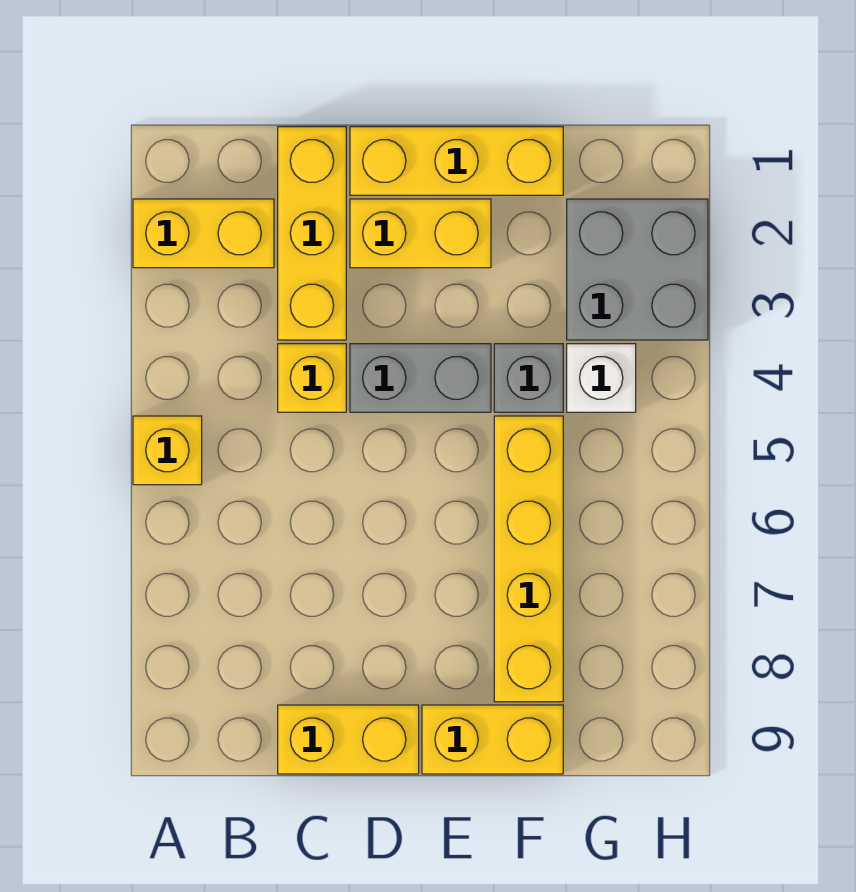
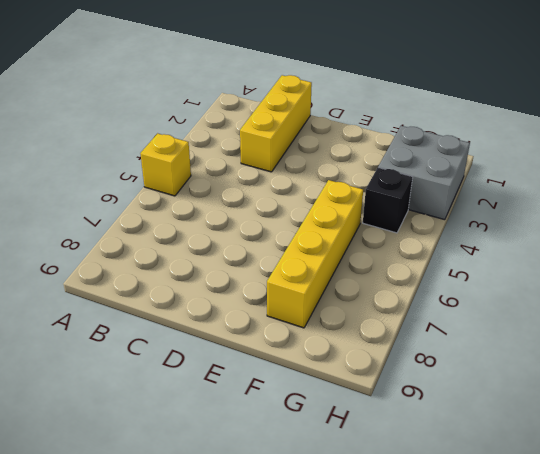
black brick G4 level 1 -> white brick G4 level 1
none -> yellow brick A2:B2 level 1
none -> yellow brick C4 level 1
none -> yellow brick C9:D9 level 1

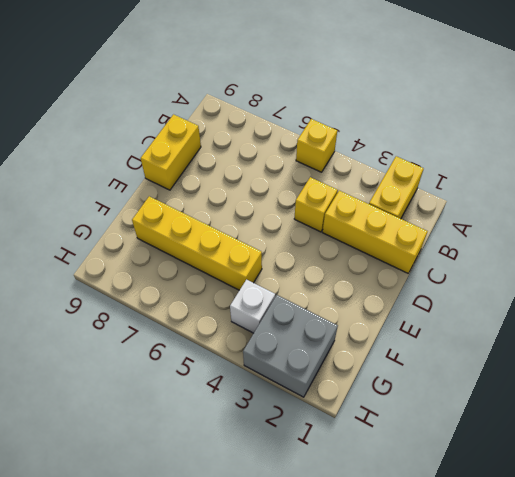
none -> yellow brick D1:F1 level 1
none -> yellow brick D2:E2 level 1
none -> grey brick D4:E4 level 1

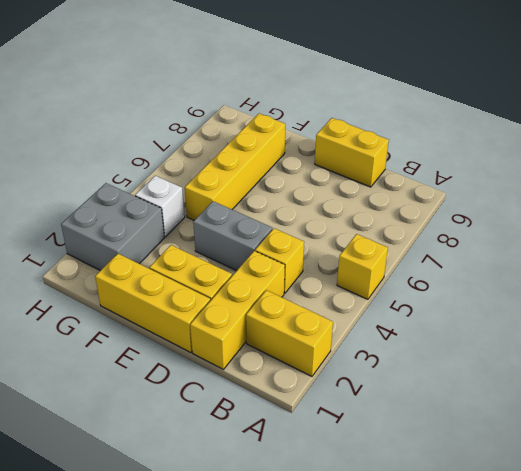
none -> yellow brick E9:F9 level 1
none -> grey brick F4 level 1

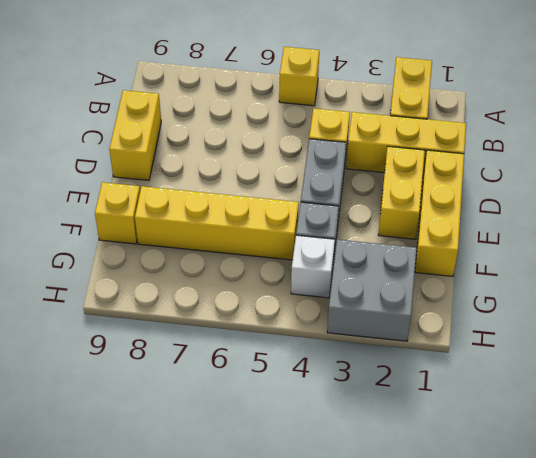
yellow brick F9 level 1 -> yellow brick E9:F9 level 1

